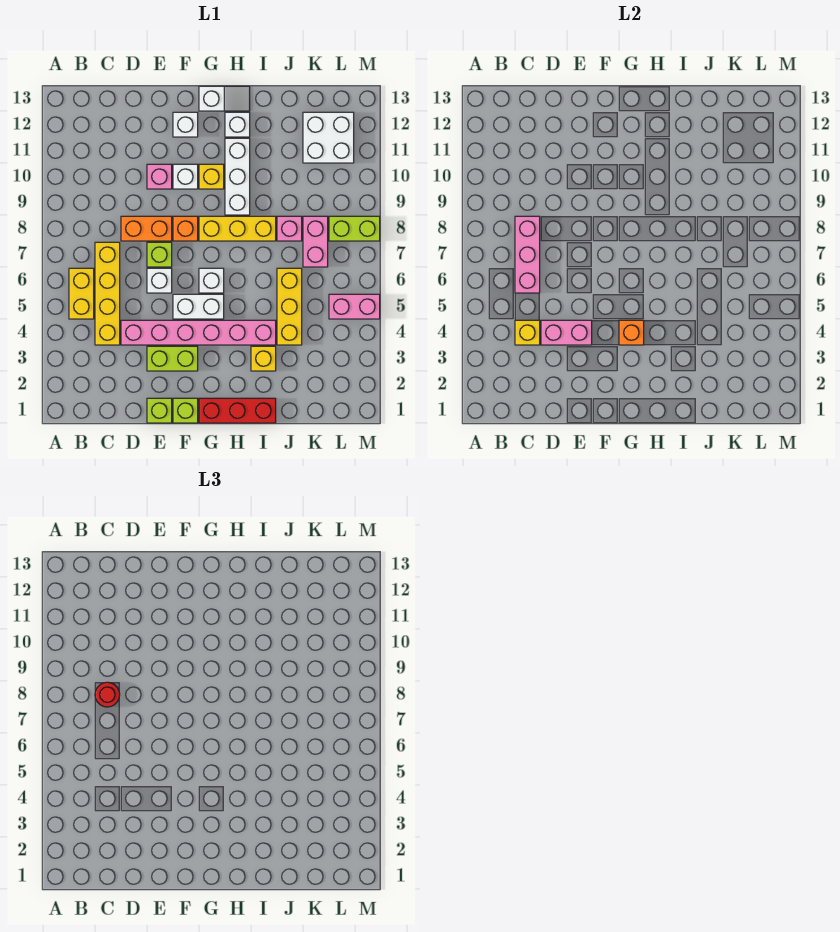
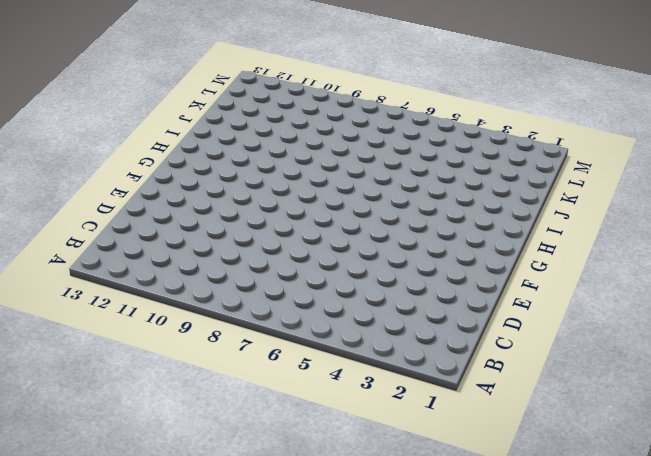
none -> yellow brick B5:B6 level 1
none -> yellow brick C4:C7 level 1
none -> pink brick D4:I4 level 1
none -> orange brick D8:E8 level 1

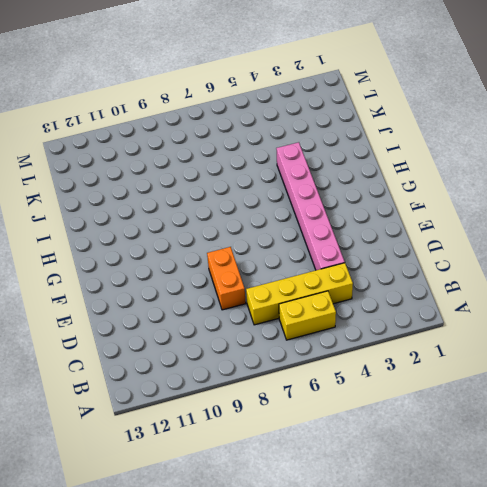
none -> lime brick E1 level 1
none -> lime brick E3:F3 level 1
none -> white brick E6 level 1
none -> lime brick E7 level 1

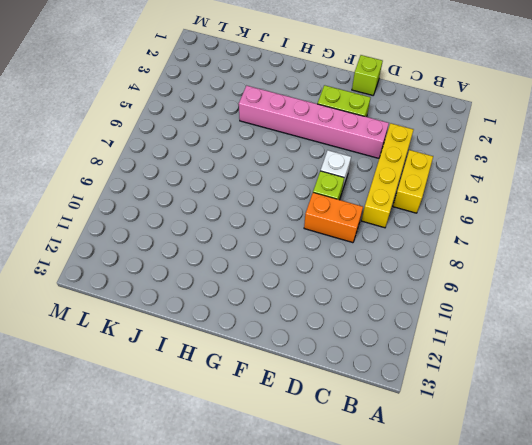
none -> pink brick E10 level 1
none -> lime brick F1 level 1
none -> white brick F5:G5 level 1
none -> orange brick F8 level 1

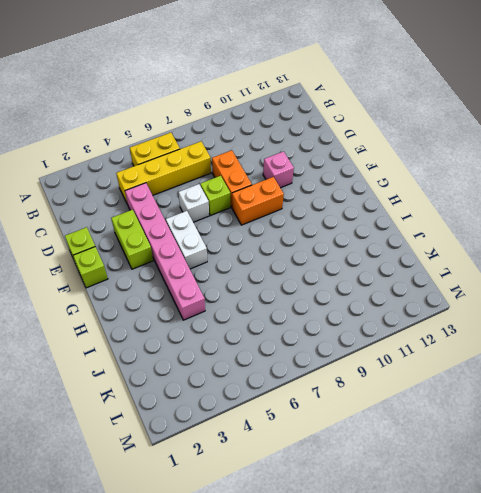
orange brick F8:F9 level 1 -> orange brick F8 level 1
none -> white brick F10 level 1
none -> white brick F12 level 1
none -> red brick G1:I1 level 1
none -> white brick G6 level 1

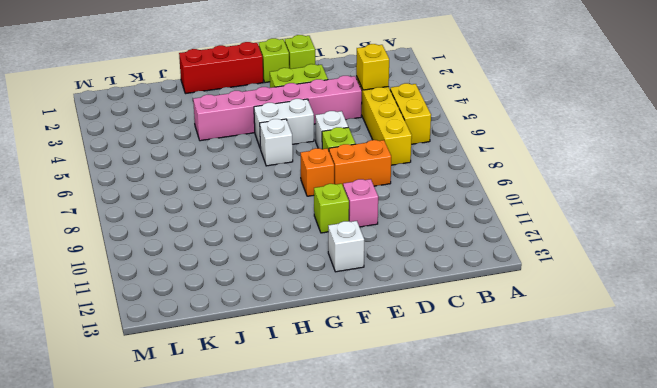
lime brick F10 level 1 -> white brick F10 level 1
none -> yellow brick G8:I8 level 1
none -> yellow brick G10 level 1
none -> white slope G13:H13 level 1 top G
none -> white brick H9:H11 level 1

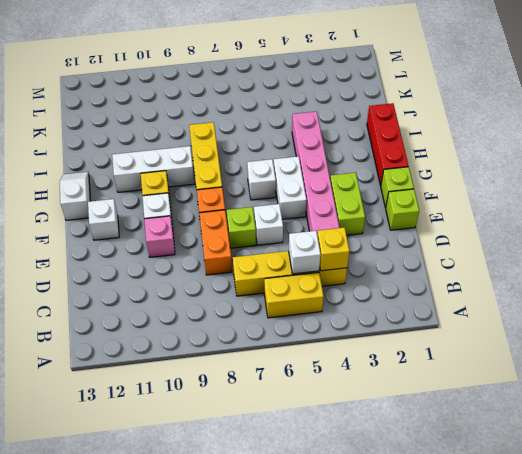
white brick C5 level 2 -> white brick H12 level 1
none -> yellow brick I3 level 1
none -> yellow brick J4:J6 level 1
none -> pink brick J8 level 1
none -> pink brick K7:K8 level 1

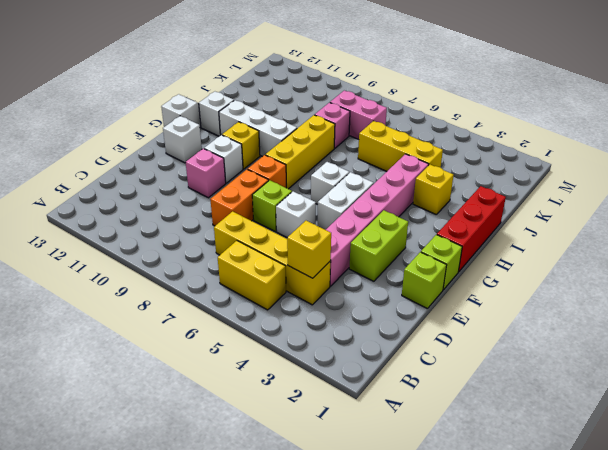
none -> white brick K11:L12 level 1
none -> pink brick L5:M5 level 1
none -> lime brick L8:M8 level 1
none -> pink brick C6:C8 level 2

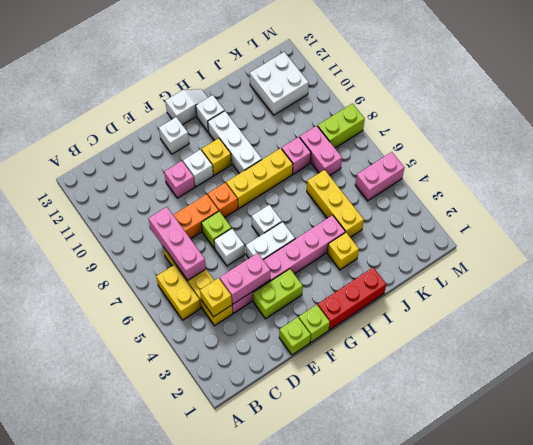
none -> orange brick G4 level 2
none -> red round brick C8 level 3

